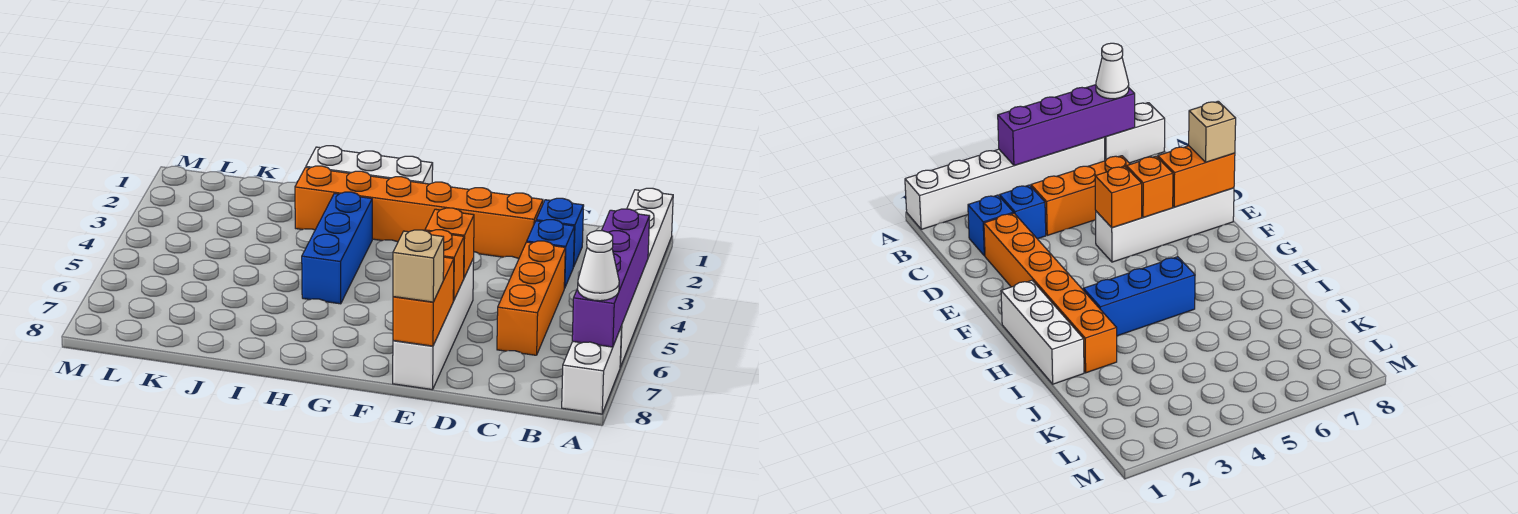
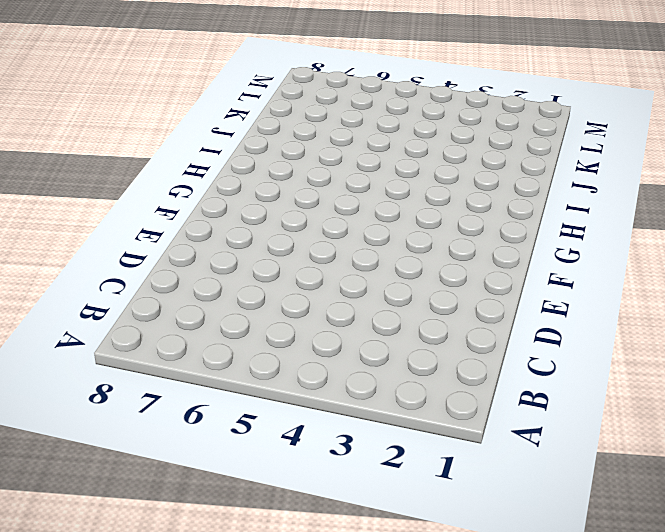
none -> white brick A1:A6 level 1
none -> white brick A7:A8 level 1
none -> blue brick C2 level 1

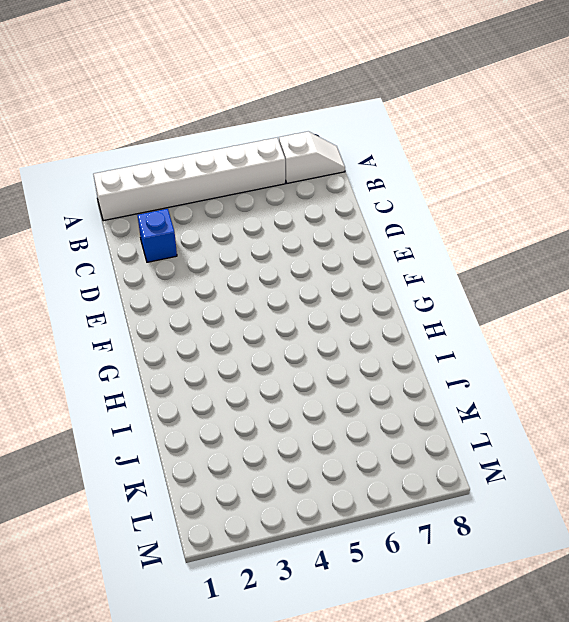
white slope A7:A8 level 1 top 7 -> white brick A7:A8 level 1
none -> blue brick C3 level 1
none -> orange brick C4:C6 level 1
none -> orange brick D2:I2 level 1

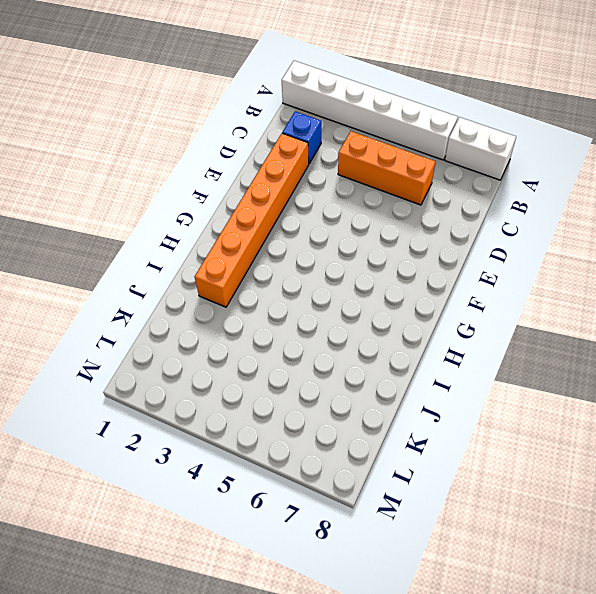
none -> blue brick C3 level 1
none -> white brick E5:E8 level 1
none -> white brick G1:I1 level 1

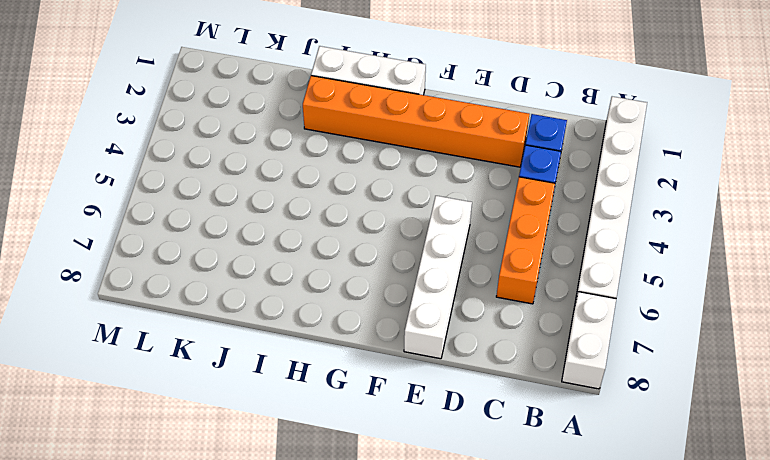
none -> blue brick H3:H5 level 1
none -> purple brick A4:A7 level 2
none -> orange brick E5 level 2

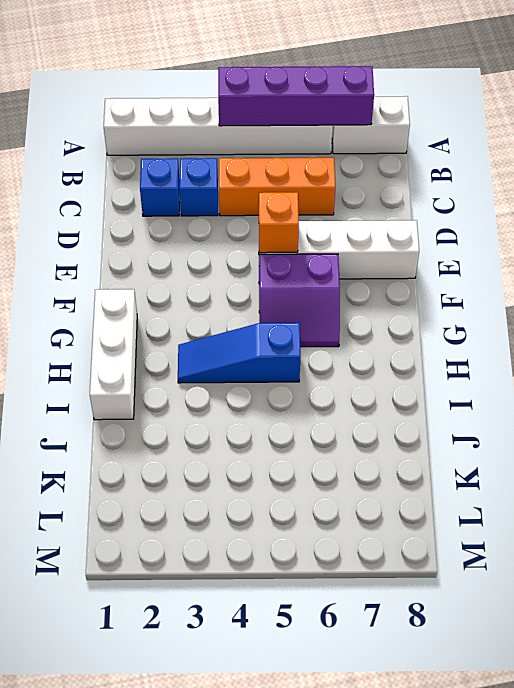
purple slope F5:G6 level 1 top F -> none
blue slope H3:H5 level 1 top 5 -> blue brick H3:H5 level 1
none -> orange brick D2:I2 level 1
none -> orange brick E6 level 2
none -> orange brick E7:E8 level 2

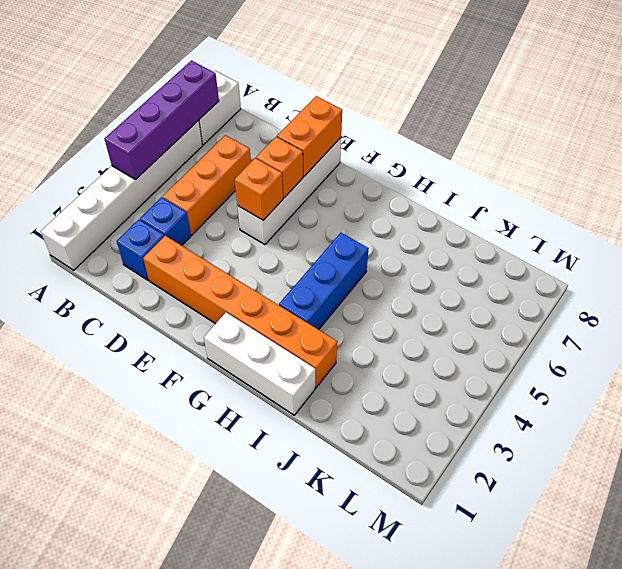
none -> white cone A7 level 3
none -> tan brick E8 level 3

